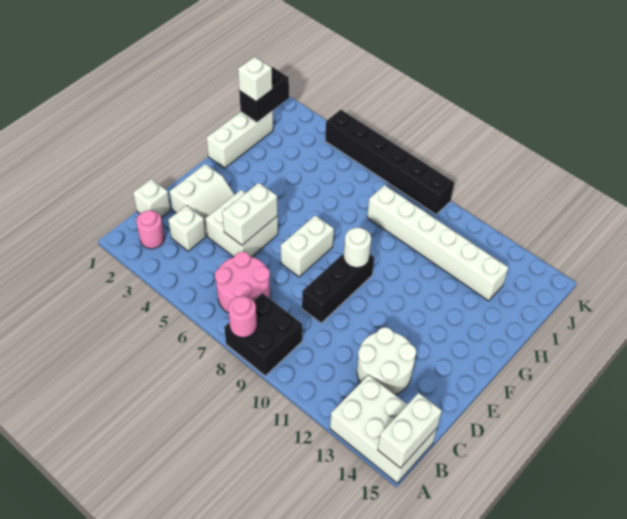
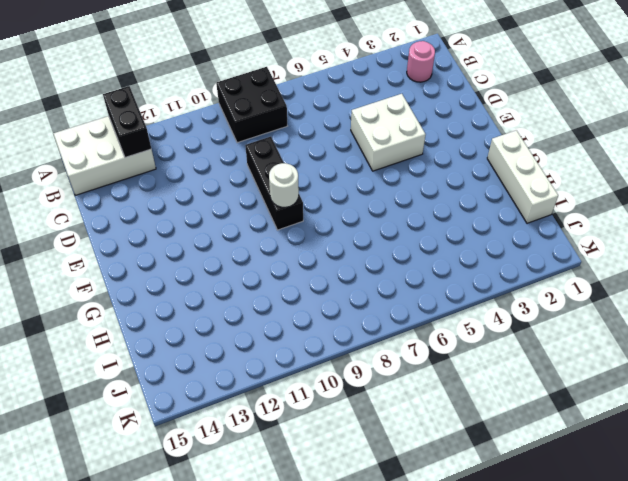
black brick A13:B13 level 2 -> black brick I1:J1 level 2
none -> pink round brick B6:C7 level 1
none -> white brick C1 level 1
none -> white brick C3 level 1

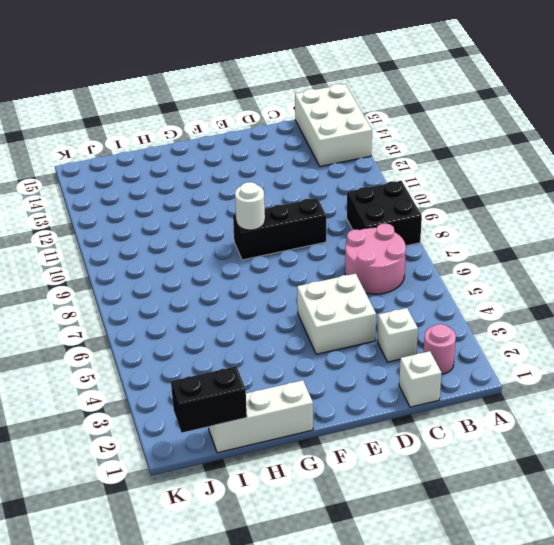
none -> white round brick C12:D13 level 1
none -> white slope D2:E3 level 1 top 2
none -> white brick E7:F7 level 1

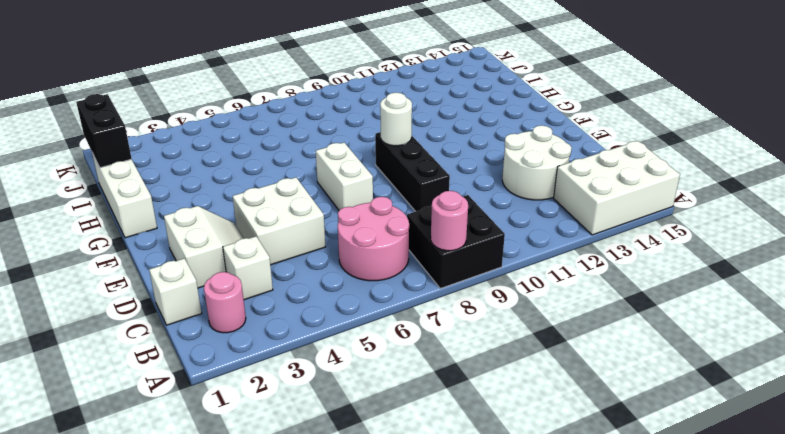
none -> white brick I8:I13 level 1
none -> black brick K4:K9 level 1
none -> white brick A15:B15 level 2

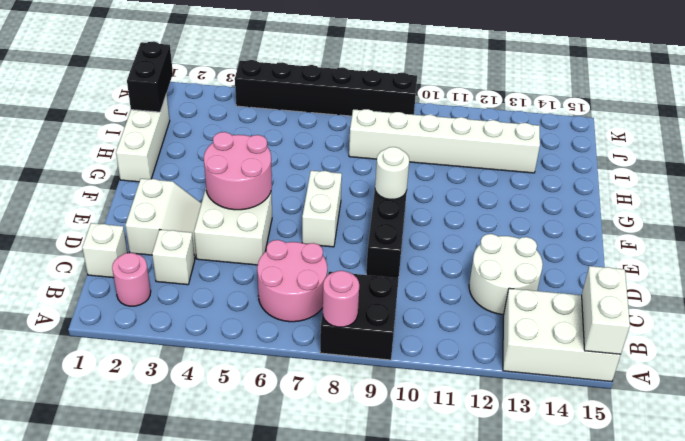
pink round brick E4:F5 level 2 -> white brick D5:E5 level 2
none -> white brick I1 level 3

